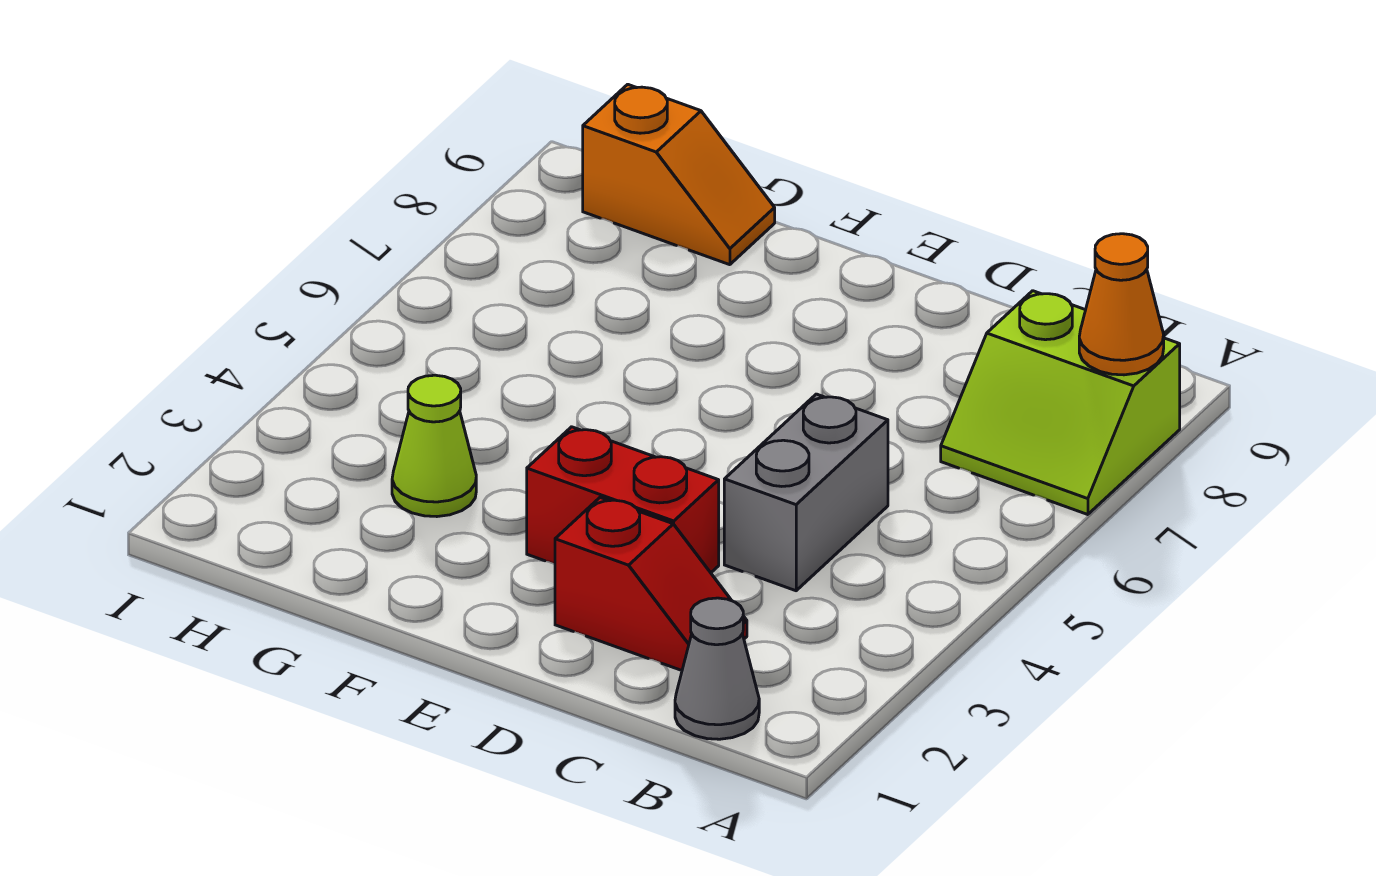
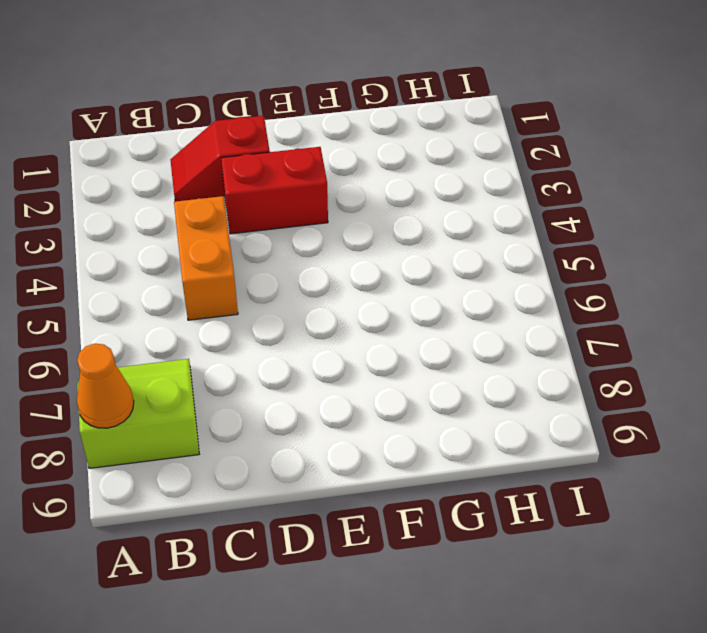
orange brick C4:C5 level 1 -> grey brick C4:C5 level 1
none -> grey cone B1 level 1
none -> lime cone G3 level 1

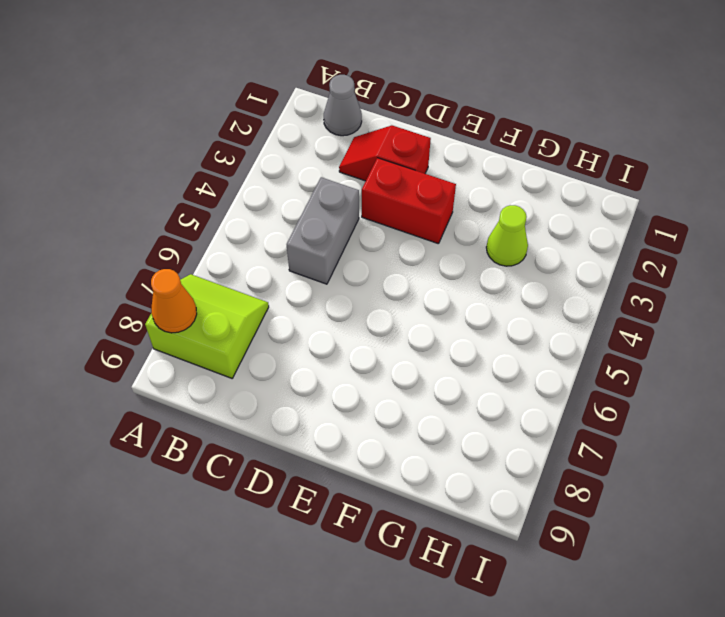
none -> orange slope G9:H9 level 1 top H

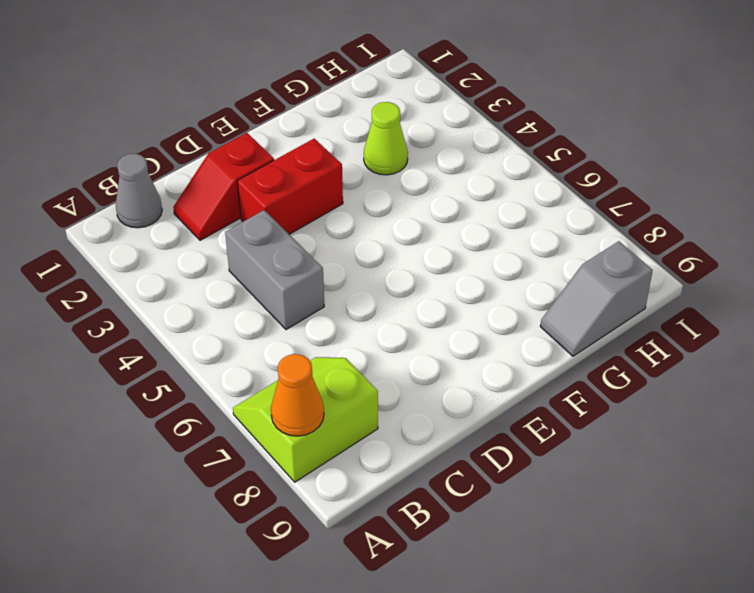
grey slope G9:H9 level 1 top H -> orange slope G9:H9 level 1 top H

